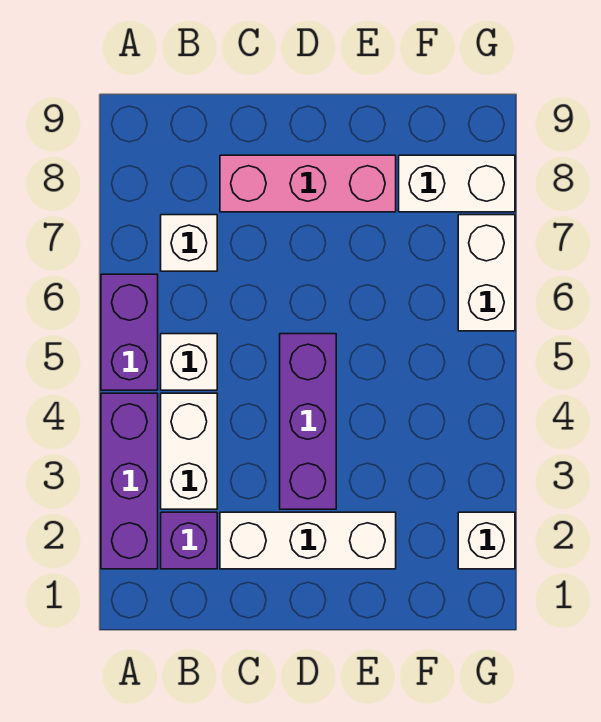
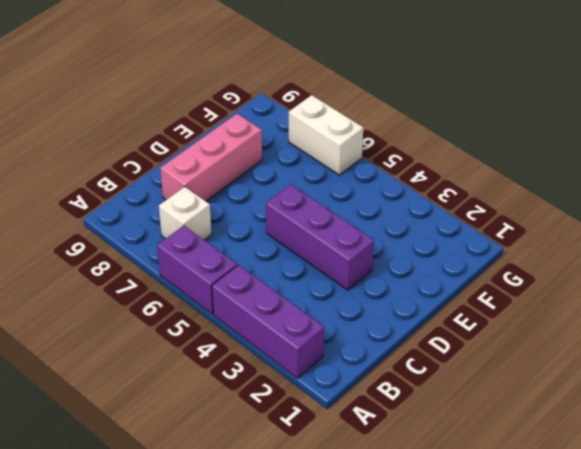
none -> purple brick B2 level 1
none -> white brick B3:B4 level 1
none -> white brick B5 level 1

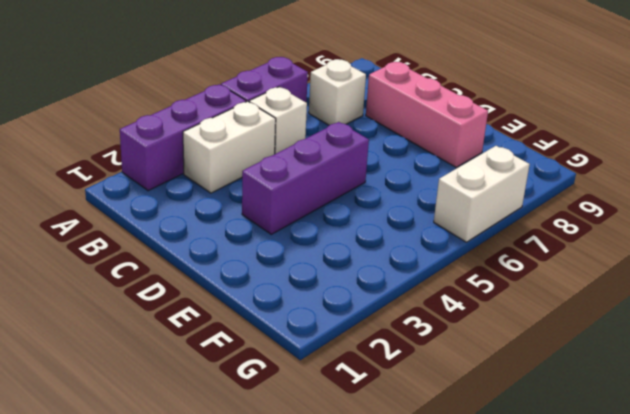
none -> purple brick B2 level 1
none -> white brick C2:E2 level 1
none -> white brick F8:G8 level 1

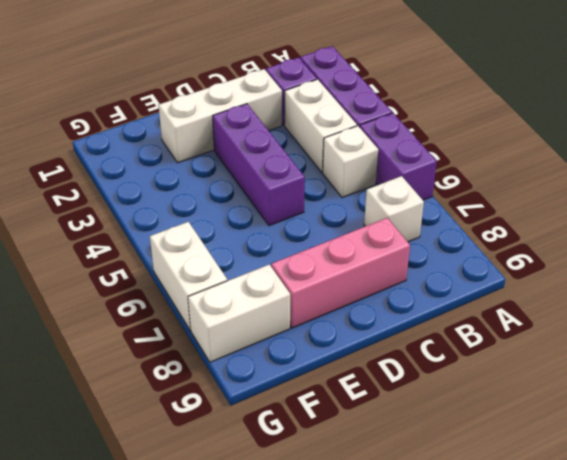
none -> white brick G2 level 1

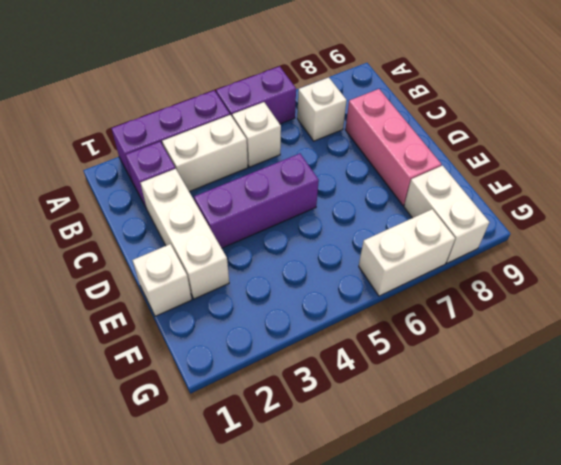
white brick E1 level 1 -> white brick G2 level 1

